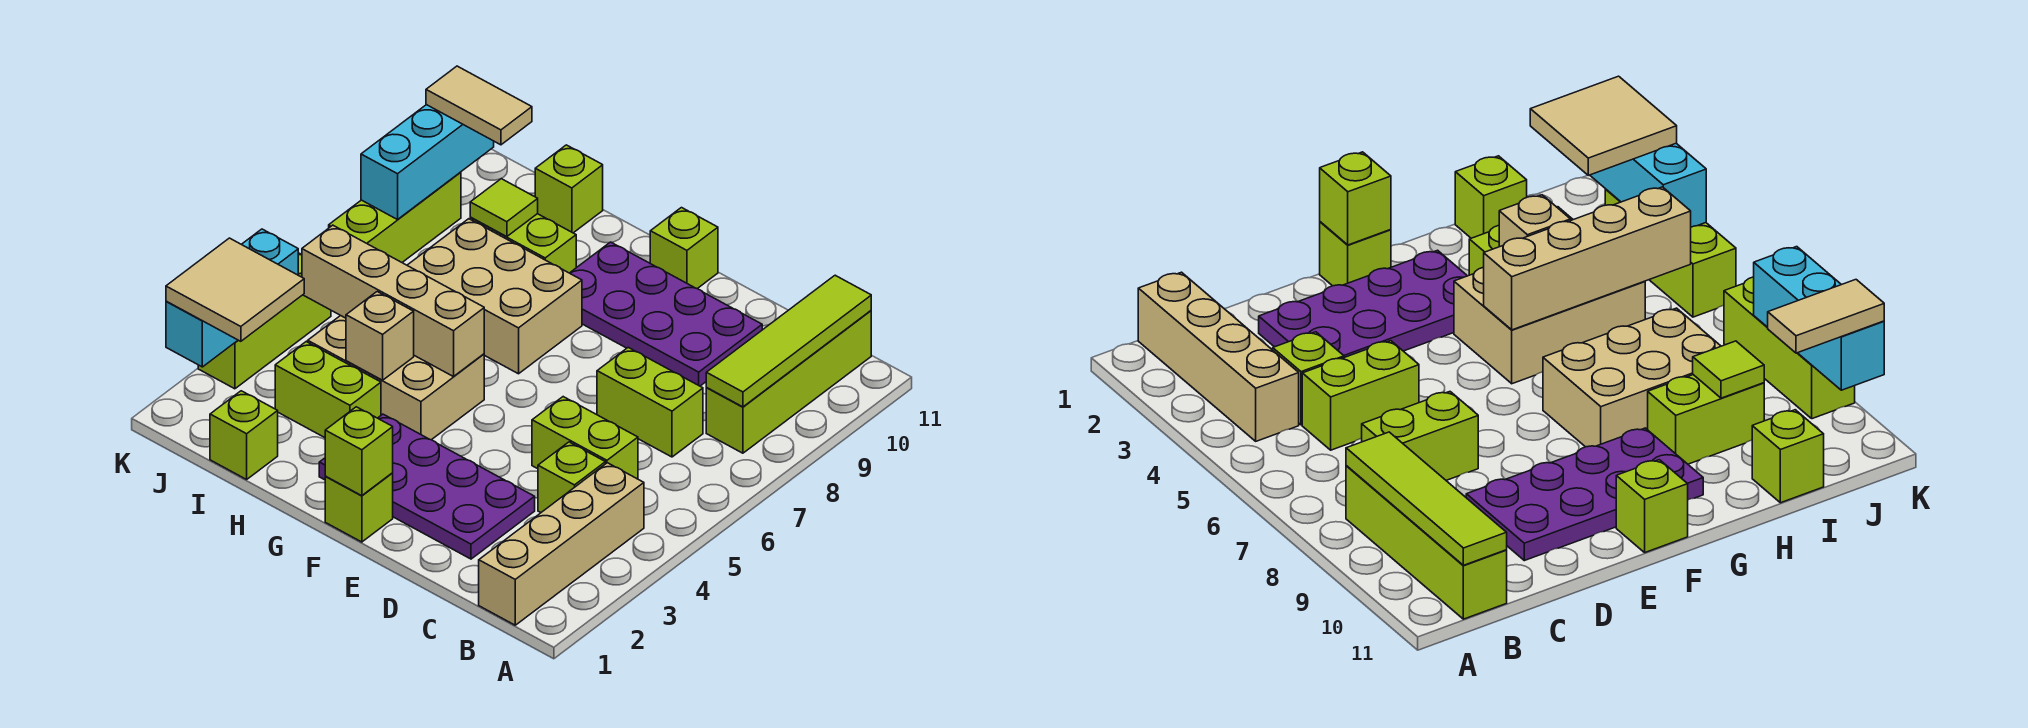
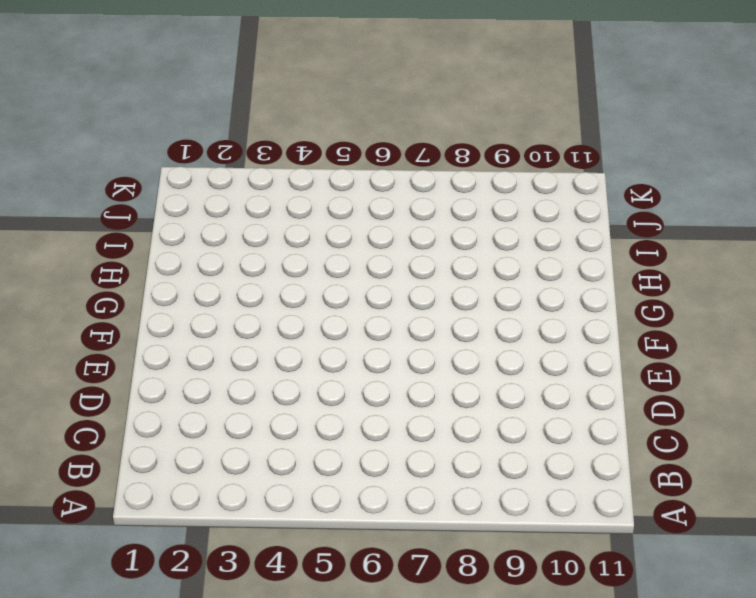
none -> tan brick B1:B4 level 1
none -> lime brick B8:B11 level 1
none -> lime brick C4 level 1

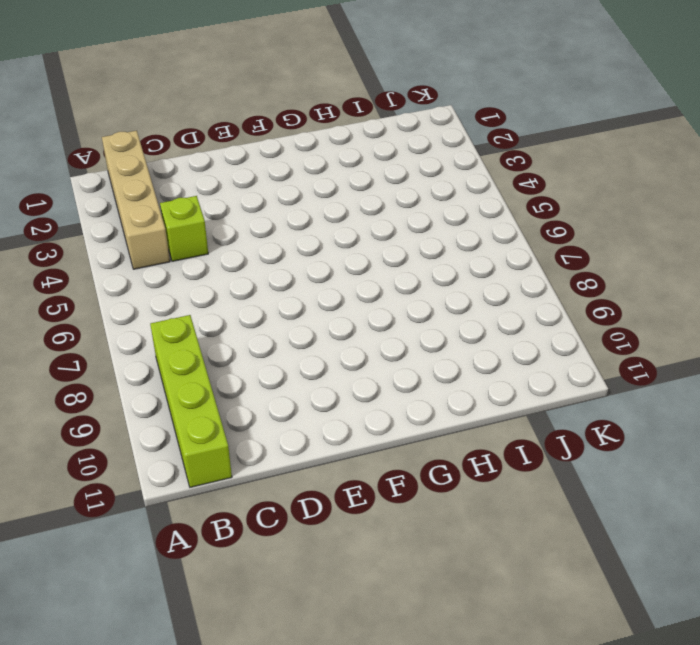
none -> lime brick C5:D5 level 1
none -> lime brick C7:D7 level 1
none -> purple plate D2:G3 level 1

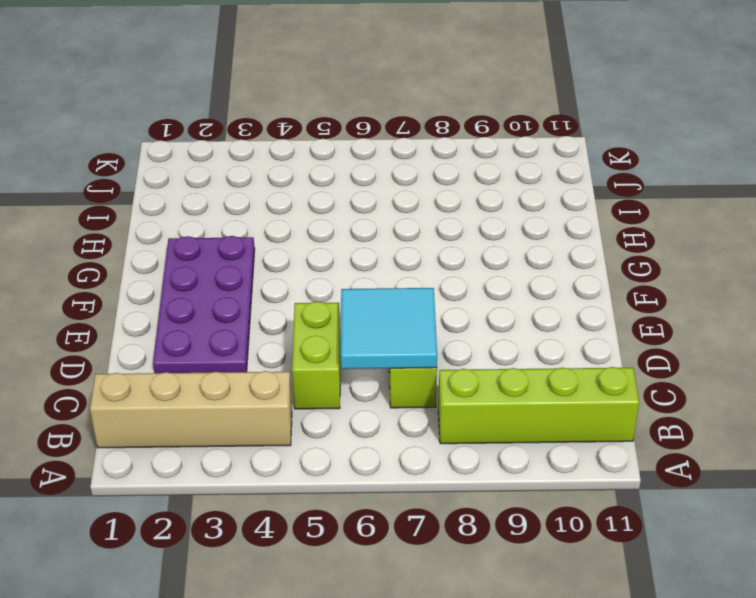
cyan tile C6:D7 level 2 -> none
none -> lime brick C4 level 1
none -> purple plate D9:G10 level 1
none -> lime brick F1 level 1

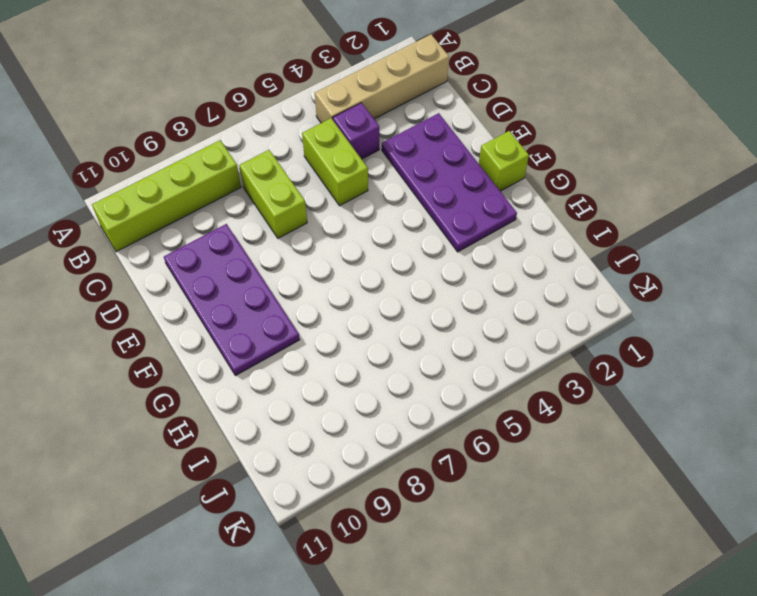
purple brick C4 level 1 -> lime brick C4 level 1
none -> lime brick F11 level 1
none -> tan brick G4:I5 level 1
none -> tan brick G7:I8 level 1

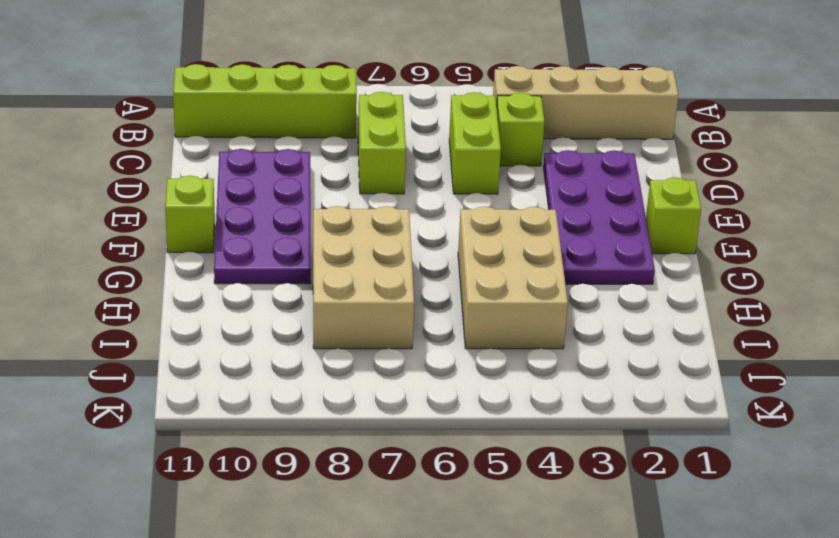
none -> lime brick H3:I3 level 1
none -> lime brick H9:I9 level 1
none -> lime brick I1 level 1

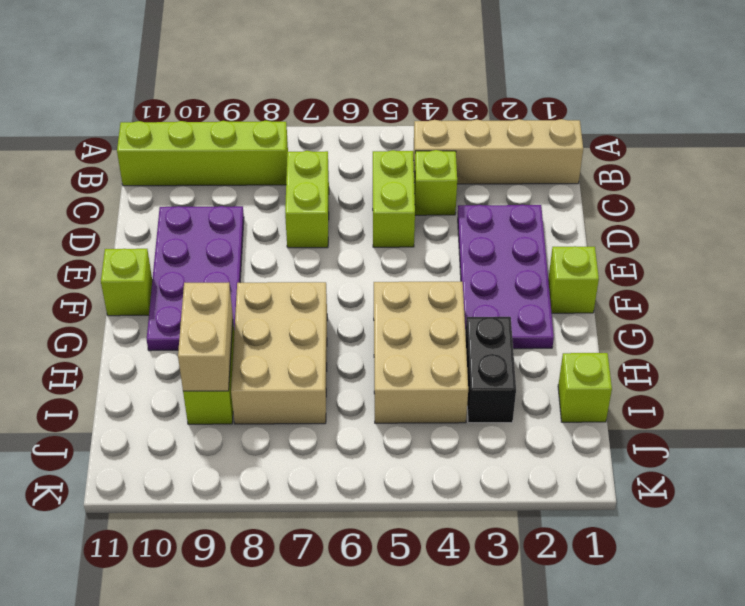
black brick H3:I3 level 1 -> lime brick H3:I3 level 1
tan brick H9:I9 level 2 -> lime tile I9 level 2
none -> lime brick I11 level 1
none -> lime brick K3:K5 level 1
none -> lime brick K7:K9 level 1

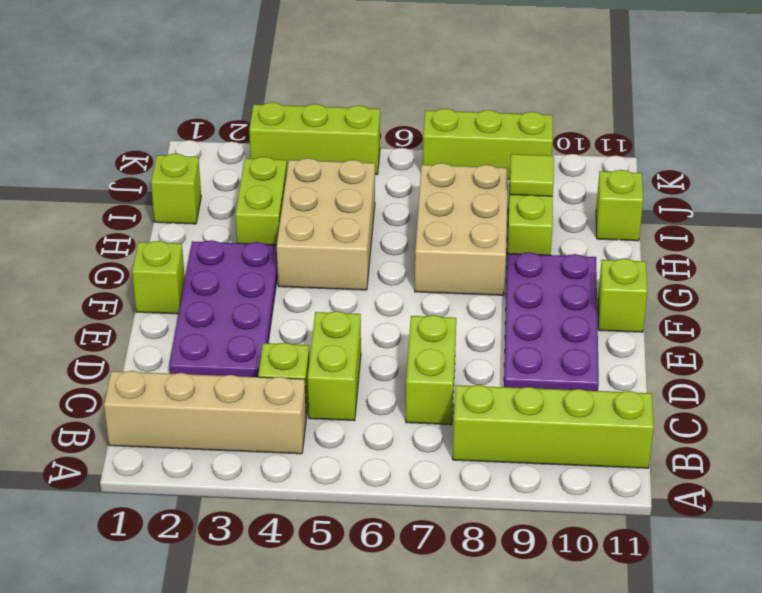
none -> lime tile B8:B11 level 2
none -> lime brick F1 level 2
none -> tan brick G5:J5 level 2

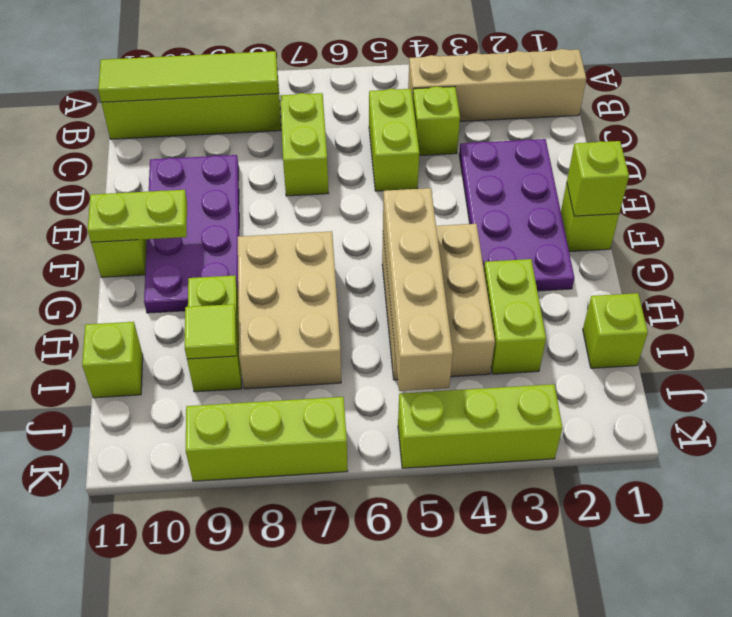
lime plate F10:F11 level 2 -> none
none -> tan brick H4 level 2
none -> cyan brick K2:K4 level 2
none -> cyan brick K8:K10 level 2

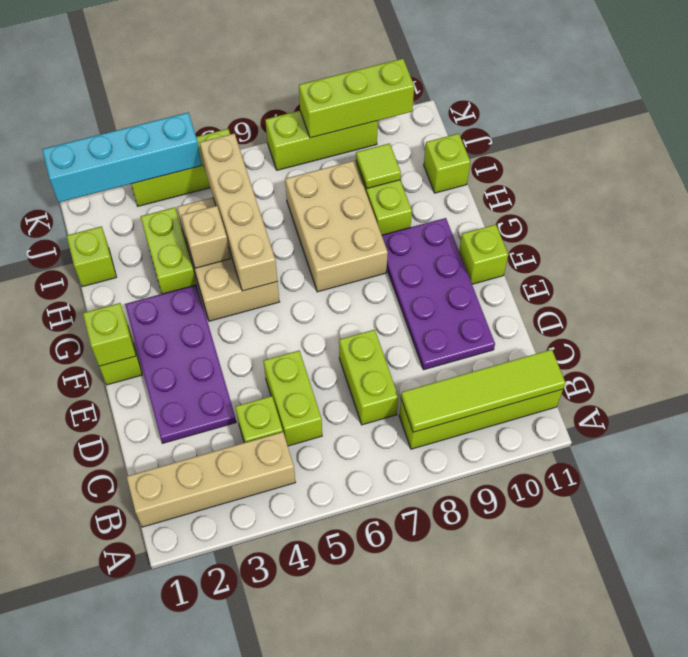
cyan brick K1:K4 level 2 -> cyan brick K2:K4 level 2
lime brick K8:K10 level 2 -> cyan brick K8:K10 level 2
none -> tan tile J2:K3 level 3
none -> tan tile J10:K10 level 3

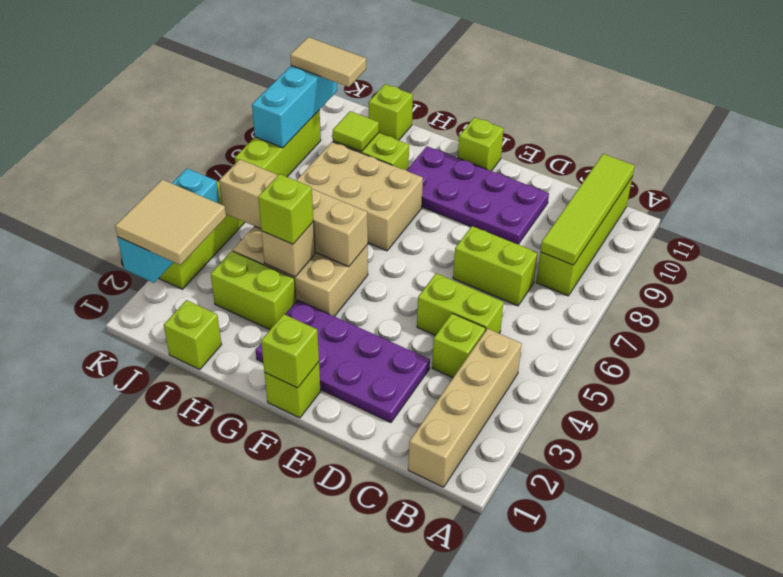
lime brick H4 level 3 -> none

